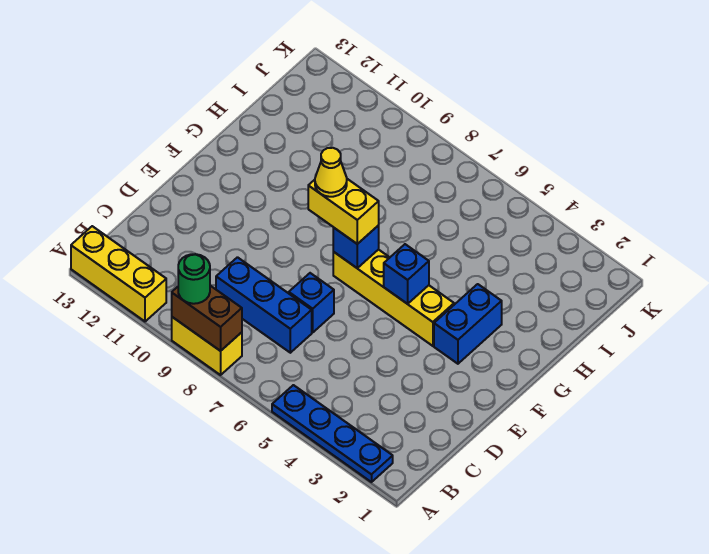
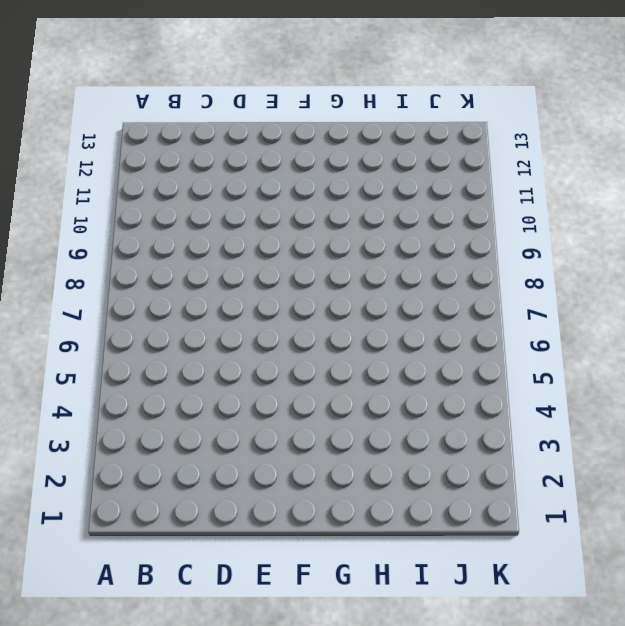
none -> blue plate A2:A5 level 1
none -> yellow brick A8:A9 level 1
none -> yellow brick A11:A13 level 1

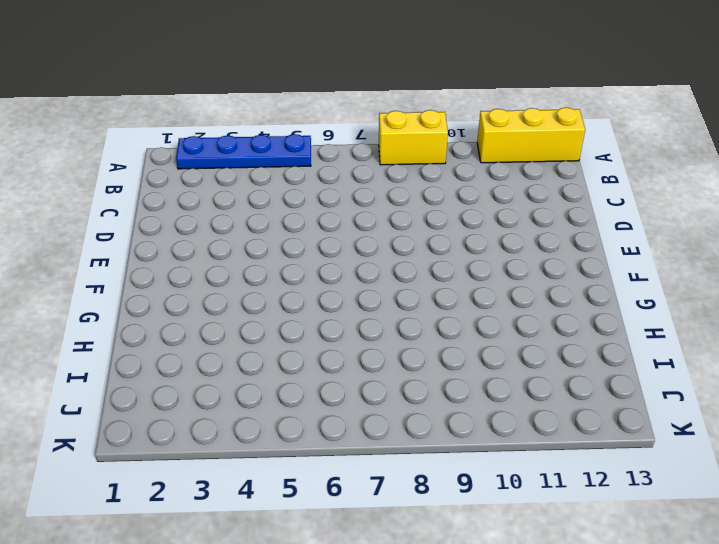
none -> blue brick C7:C9 level 1
none -> blue brick D7 level 1
none -> blue brick F3:G3 level 1

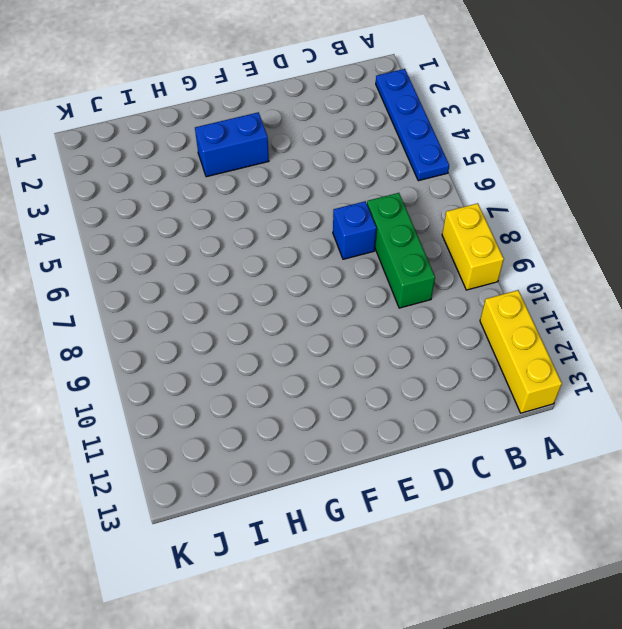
green brick C7:C9 level 1 -> blue brick C7:C9 level 1
none -> yellow brick F4:F7 level 1
none -> brown brick A8:A9 level 2
none -> blue brick F5 level 2

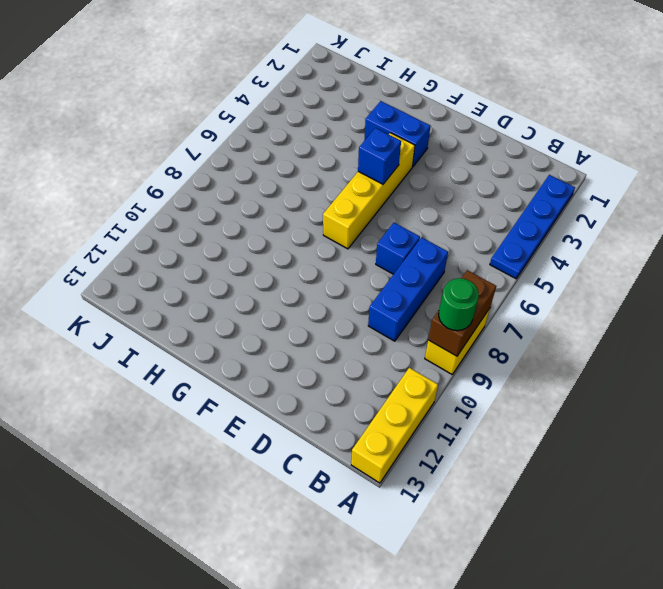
none -> blue brick F7 level 2
none -> yellow brick F7:F8 level 3
none -> yellow cone F8 level 4

